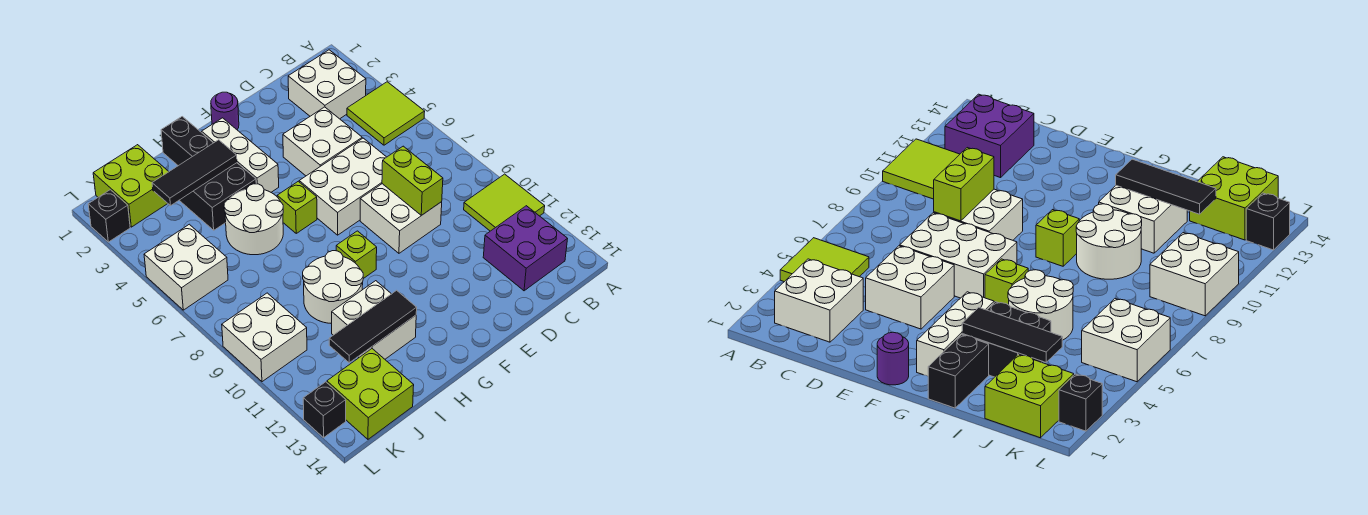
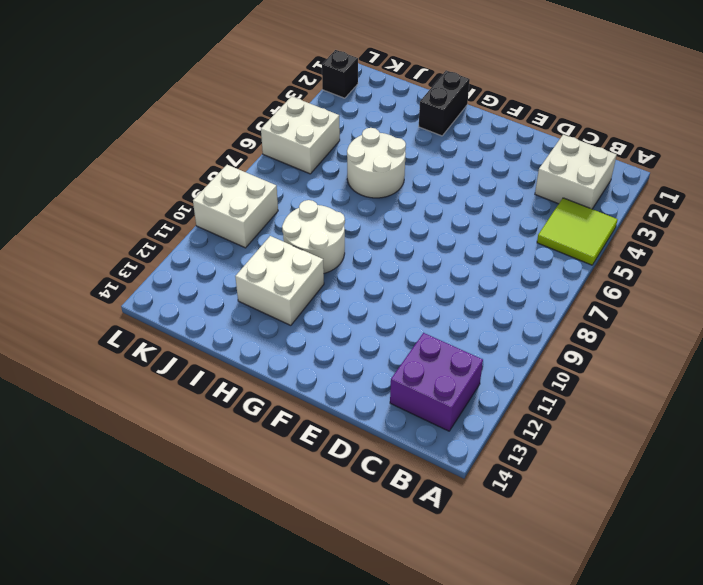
none -> lime tile A10:B11 level 1
none -> white brick D4:E5 level 1
none -> white brick D6:F7 level 1

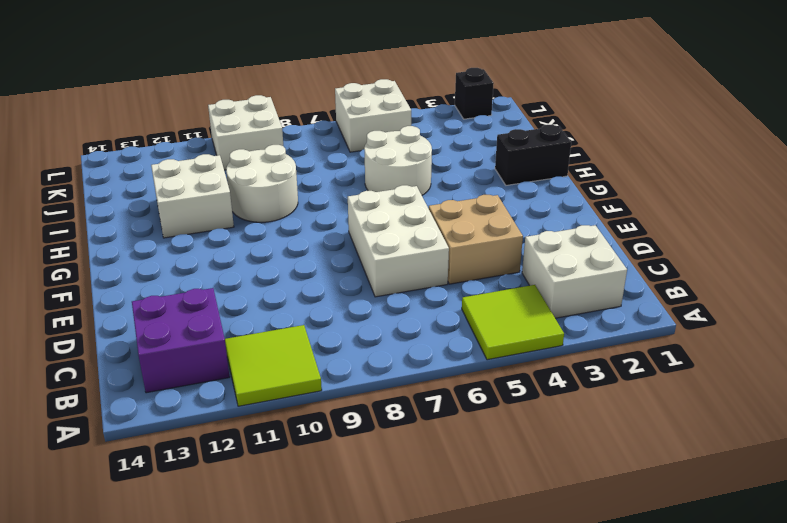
tan brick D4:E5 level 1 -> white brick D4:E5 level 1
none -> white brick D8:E9 level 1
none -> purple round brick F1 level 1
none -> white brick G2:G4 level 1

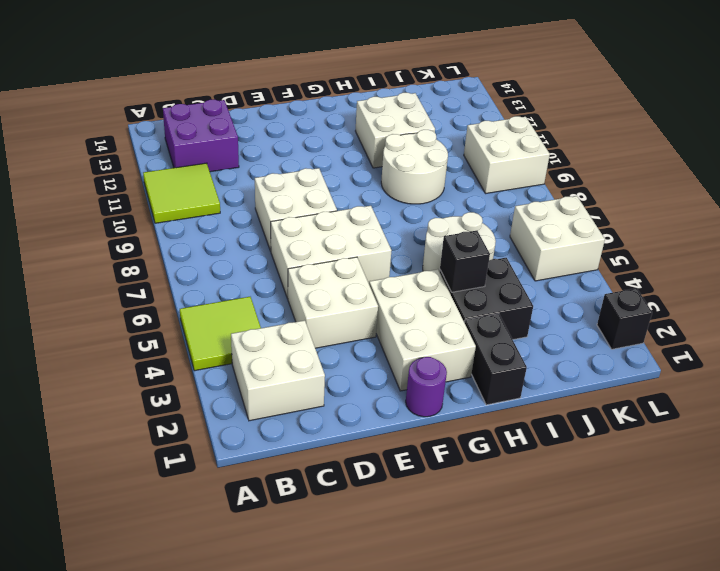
white brick F2:G4 level 1 -> white brick G2:G4 level 1
black brick H4 level 2 -> black brick L13 level 1
none -> lime brick G6 level 1
none -> lime brick G9 level 1
none -> lime brick J1:K2 level 1

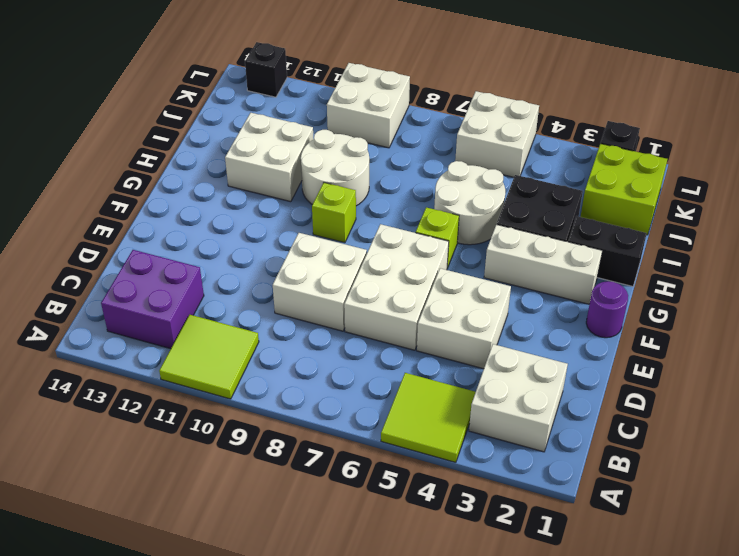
none -> lime brick J13:K14 level 1
none -> lime brick D8:D9 level 2
none -> black tile H3:J3 level 2

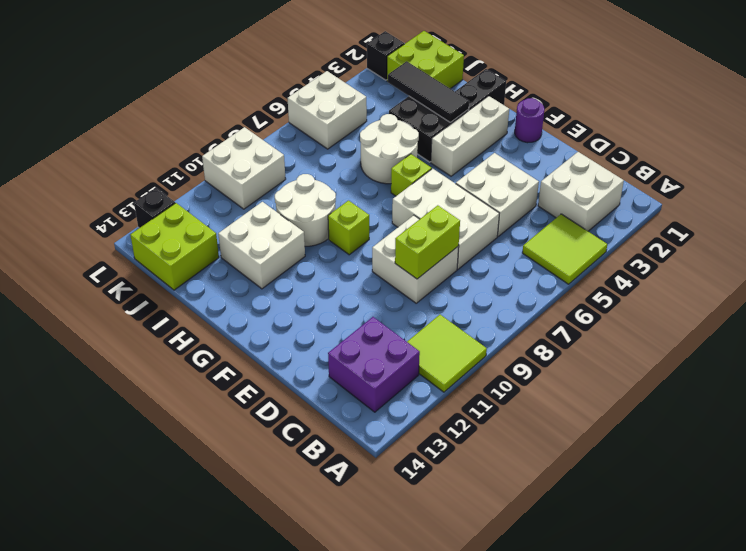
none -> black tile H12:J12 level 2

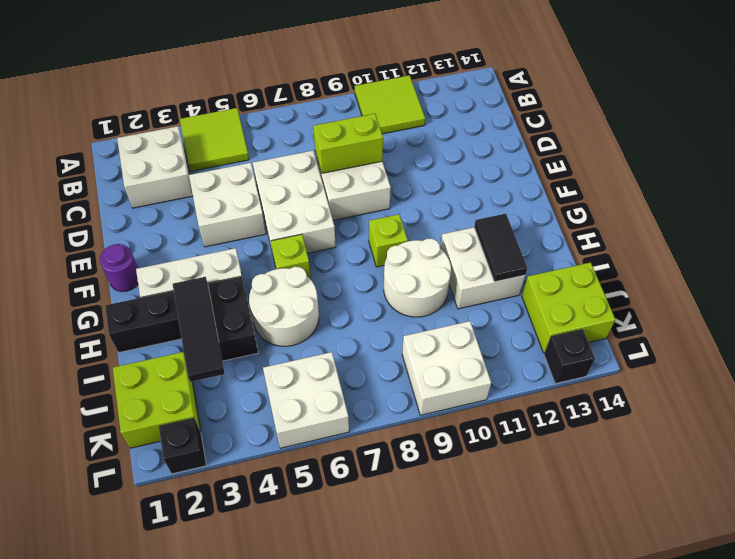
black tile H12:I12 level 2 -> black tile H12:J12 level 2
none -> purple brick B12:C13 level 1

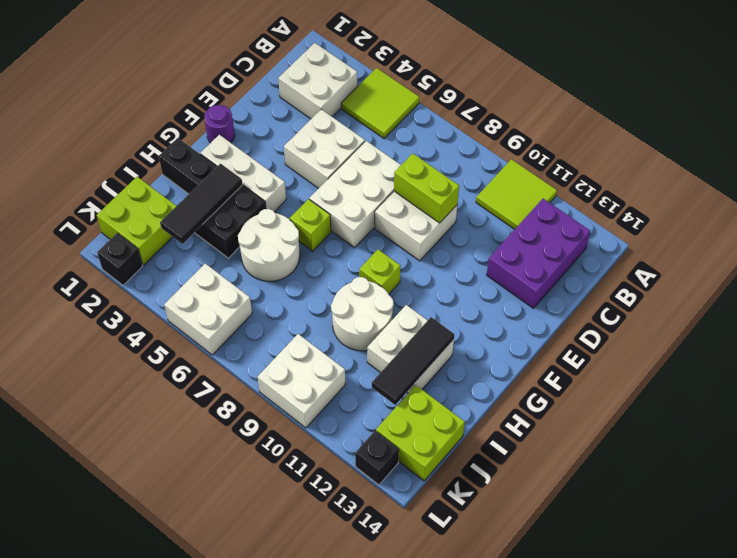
purple brick B12:D13 level 1 -> purple brick B12:C13 level 1

